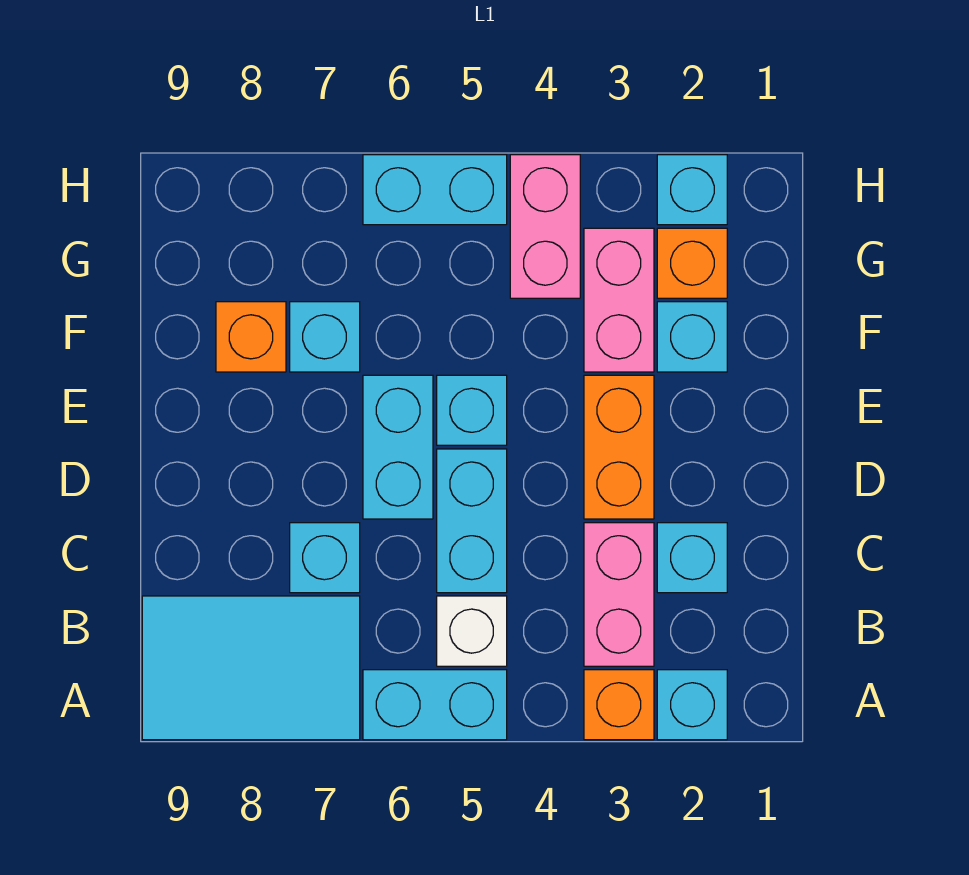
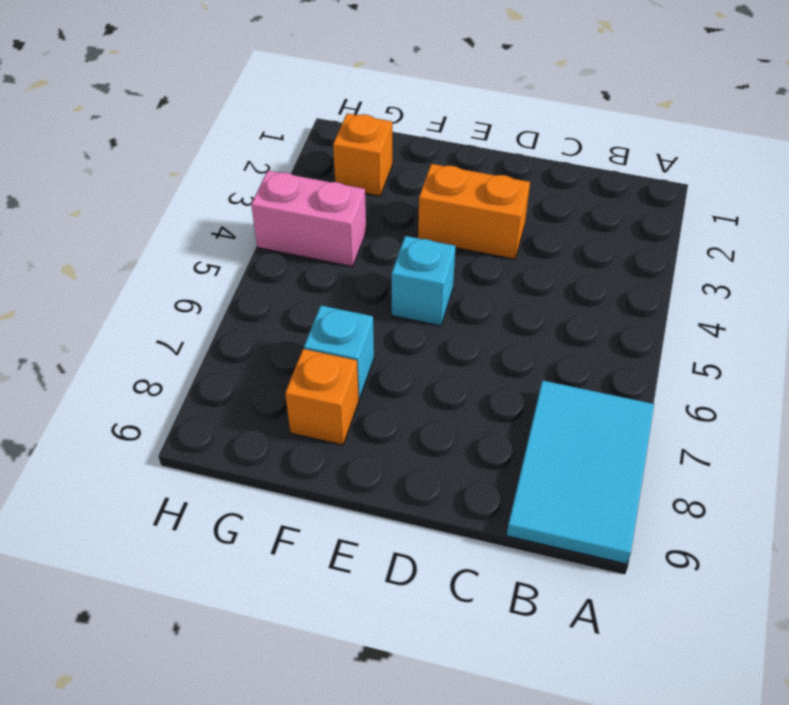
none -> cyan brick A2 level 1
none -> orange brick A3 level 1
none -> cyan brick A5:A6 level 1

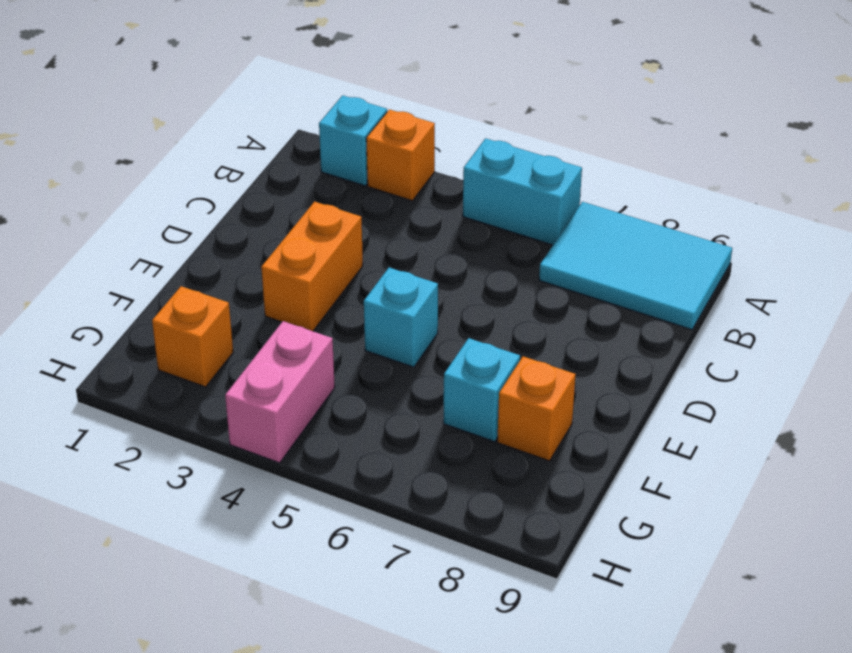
none -> pink brick B3:C3 level 1
none -> white brick B5 level 1
none -> cyan brick C2 level 1

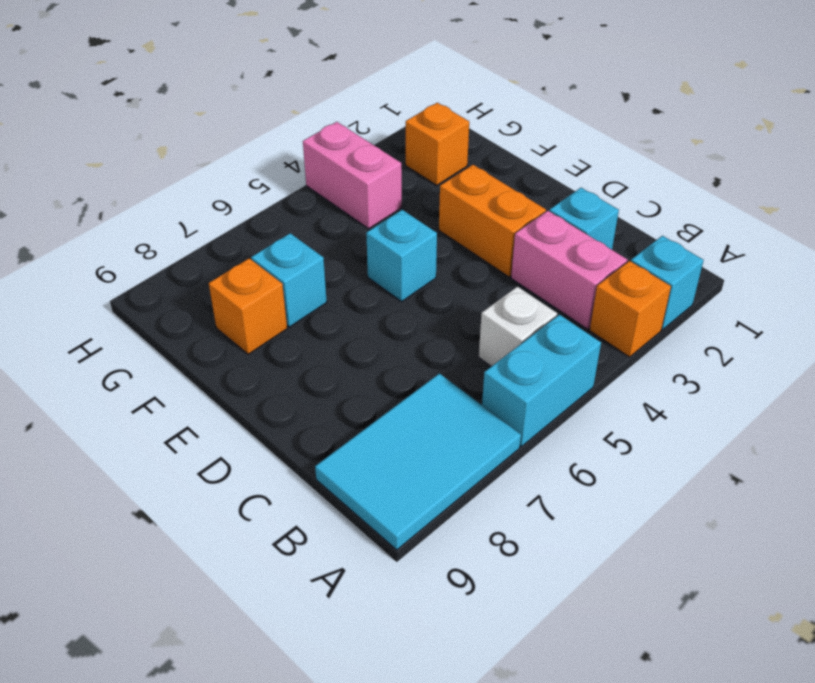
none -> cyan brick C5:D5 level 1
none -> cyan brick C7 level 1
none -> cyan brick D6:E6 level 1

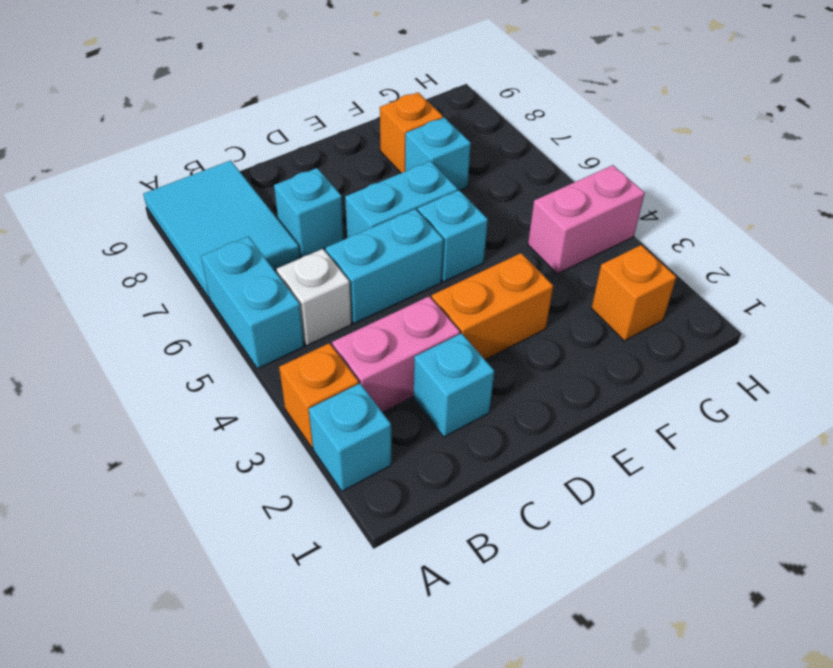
none -> cyan brick F2 level 1
none -> pink brick F3:G3 level 1
none -> cyan brick H2 level 1

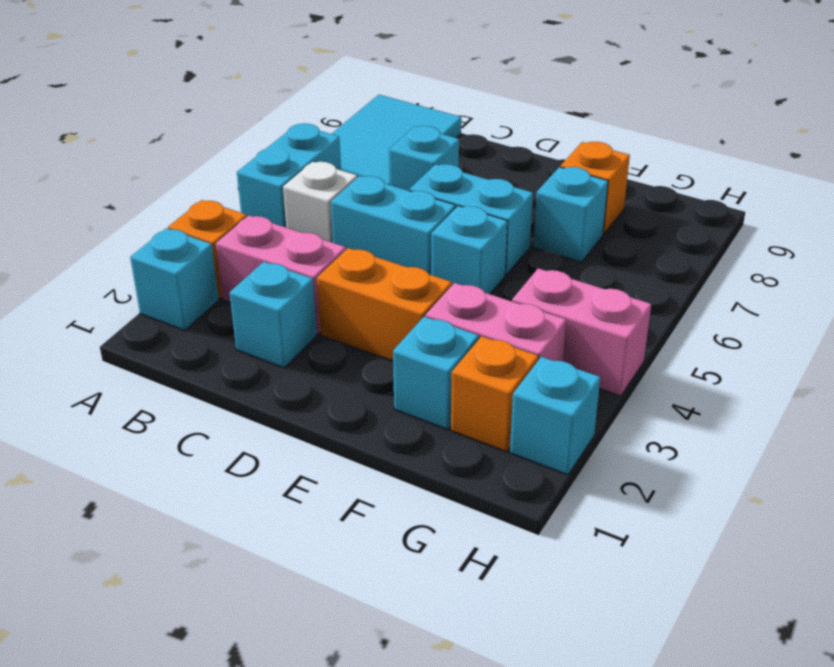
none -> cyan brick H5:H6 level 1

